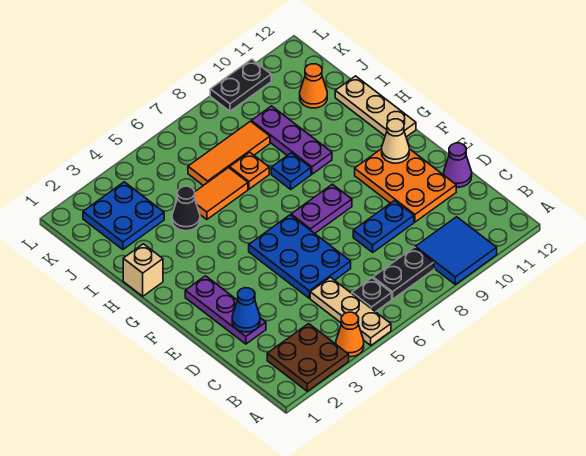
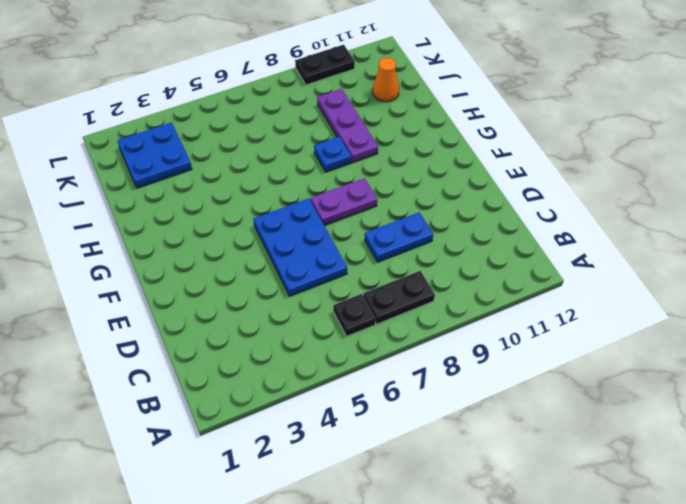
none -> brown plate A2:B3 level 1
none -> orange cone A4 level 1
none -> tan plate A5:C5 level 1

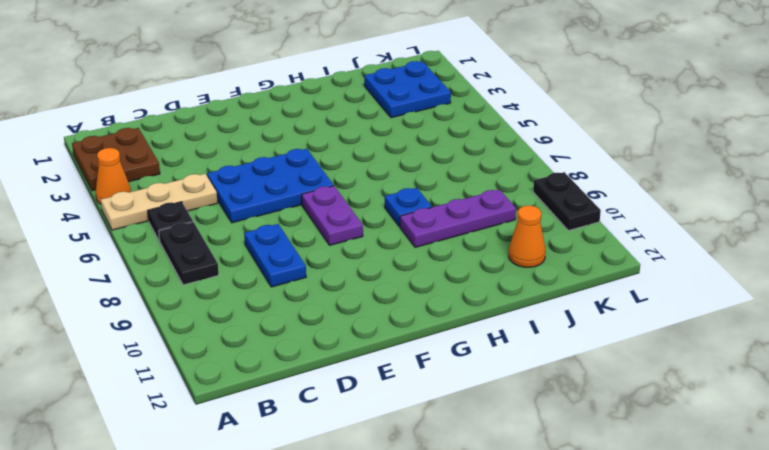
none -> blue tile A9:B10 level 1
none -> purple plate D2:F2 level 1
none -> orange plate D10:F11 level 1

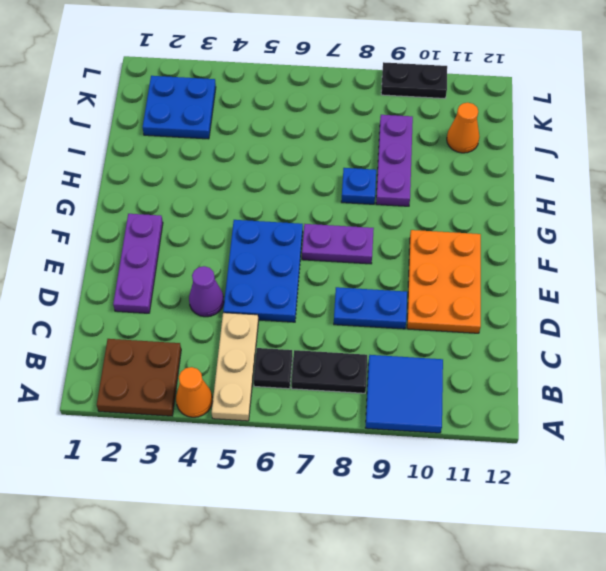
purple cone D4 level 1 -> purple cone D12 level 1
none -> tan plate G12:I12 level 1
none -> tan brick H1 level 1
none -> black cone I4 level 1

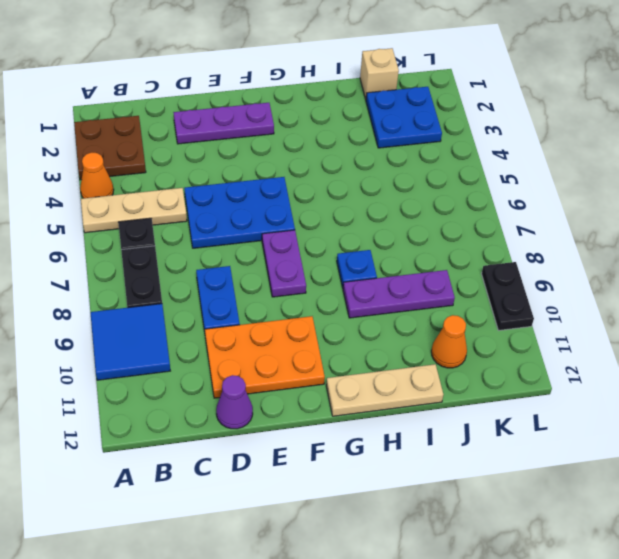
tan brick J1 level 1 -> tan brick H1 level 1
none -> black cone I4 level 1
none -> orange tile I5:I6 level 1
none -> orange plate I7 level 1

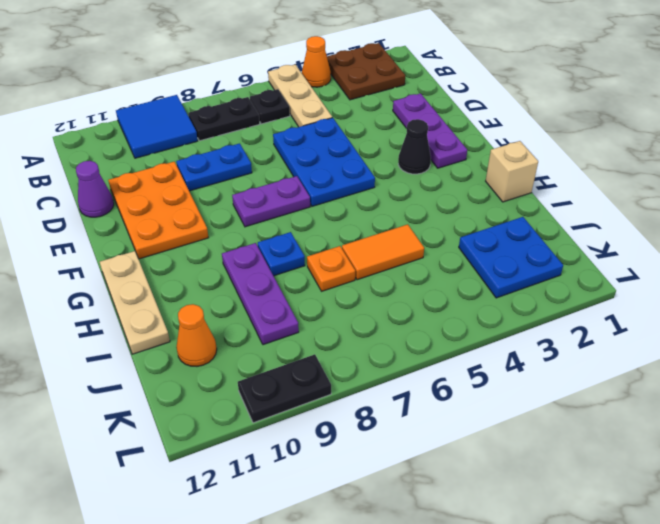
black cone F3 level 1 -> black cone I4 level 1
none -> orange tile J6:J8 level 1
none -> blue cone D2 level 2
none -> tan cone F11 level 2

